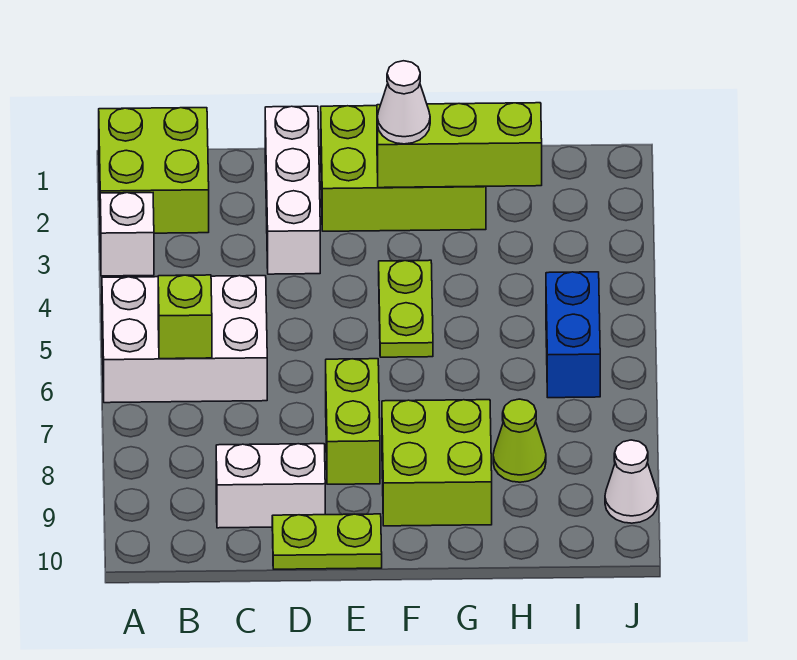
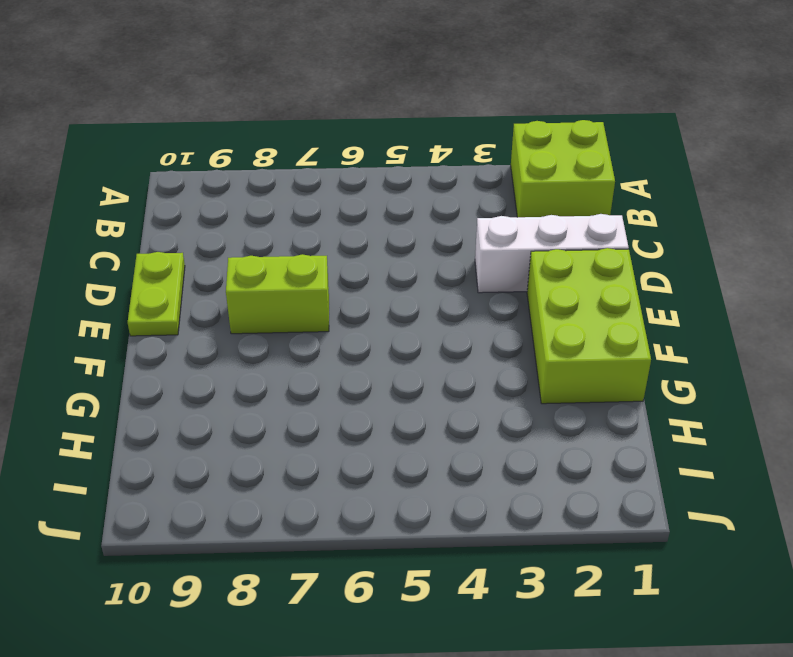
none -> white brick A3 level 1
none -> white brick A5:C6 level 1
none -> white brick C9:D9 level 1

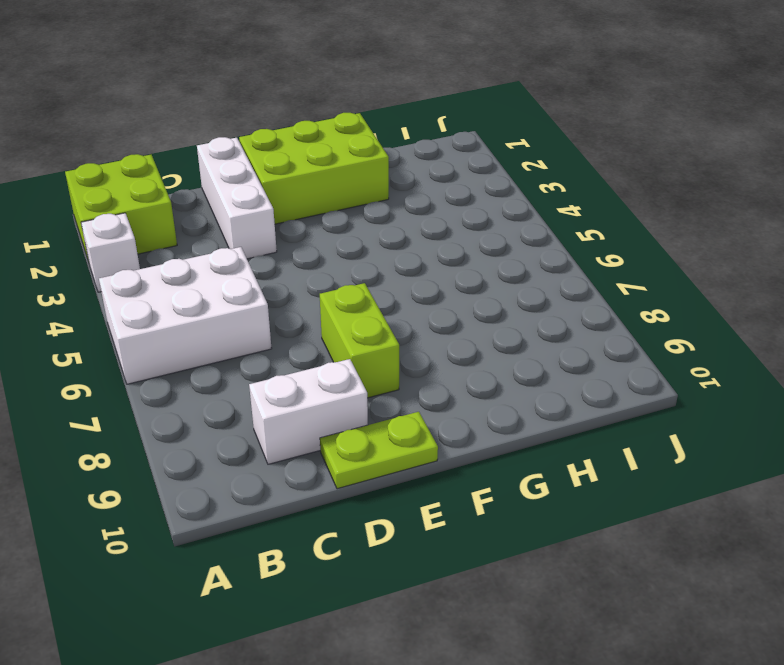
none -> lime plate F4:F5 level 1
none -> lime brick F8:G9 level 1
none -> lime cone H8 level 1

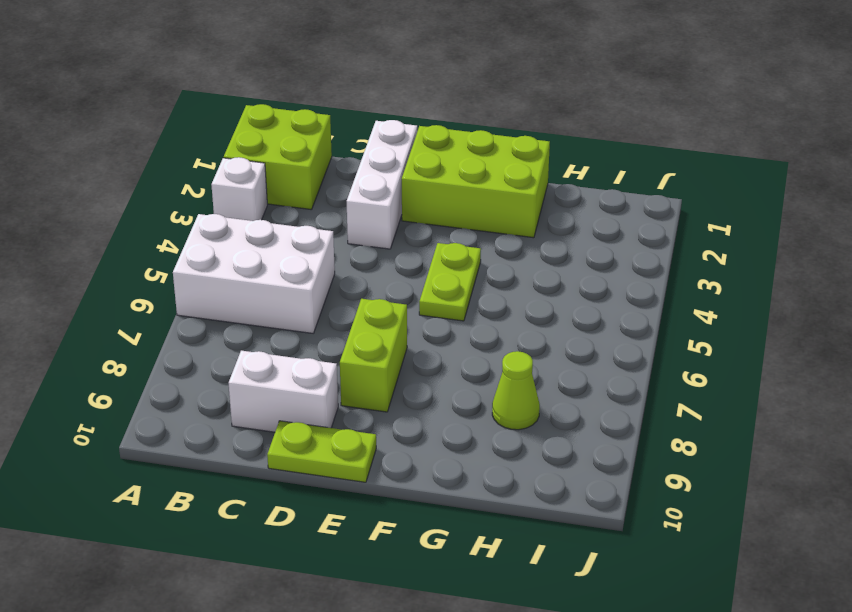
none -> lime brick F8:G9 level 1
none -> blue brick I5:I6 level 1
none -> white cone J9 level 1

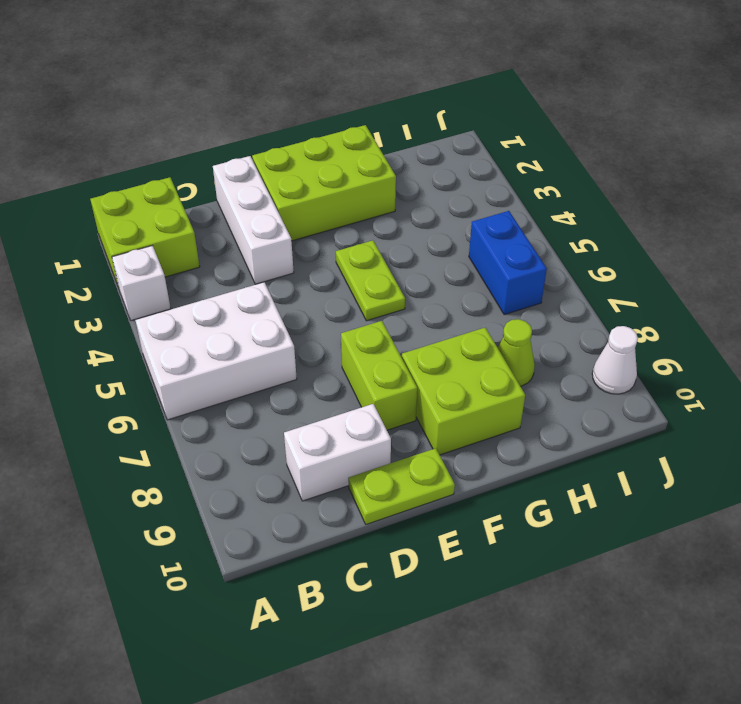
none -> lime brick B6 level 2
none -> lime brick F2:H2 level 2
none -> white cone F2 level 3

